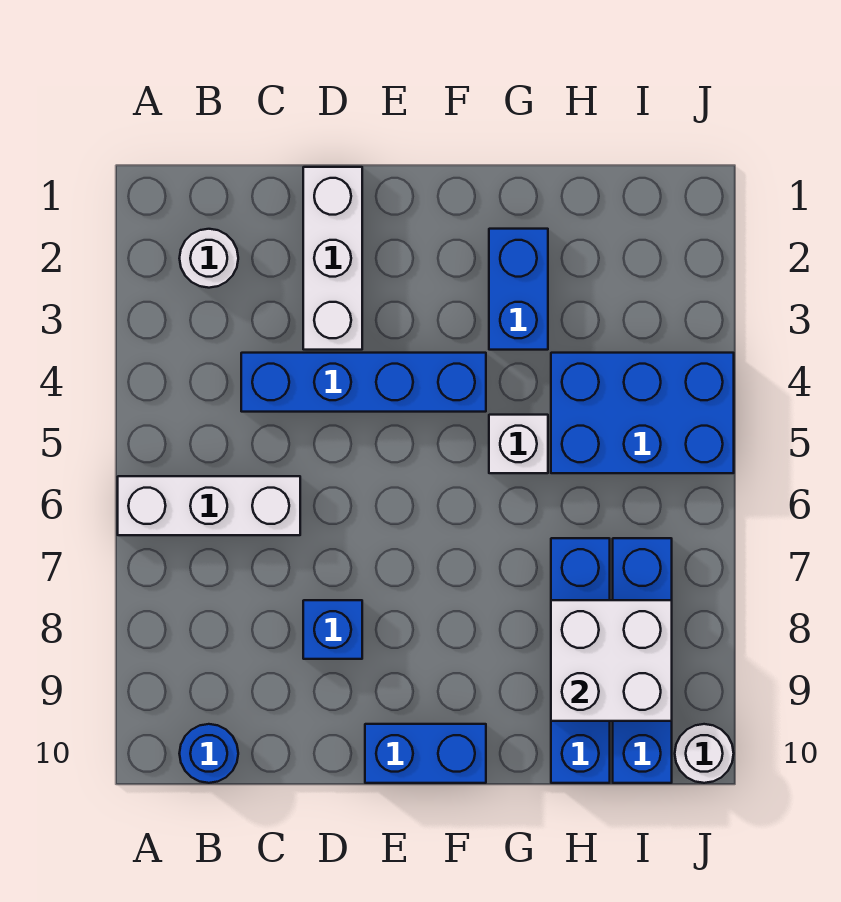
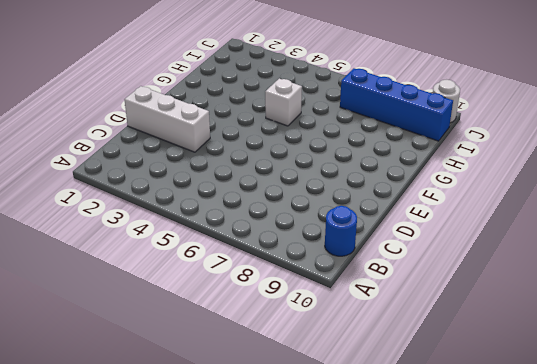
none -> white brick A6:C6 level 1
none -> white round brick B2 level 1
none -> blue brick C4:F4 level 1

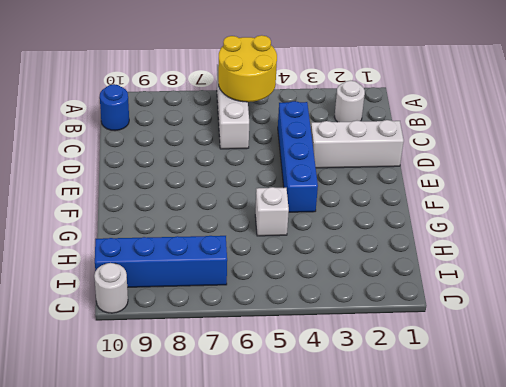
yellow round brick A5:B6 level 2 -> none
none -> blue brick D8 level 1
none -> blue brick E10:F10 level 1
none -> blue brick G2:G3 level 1

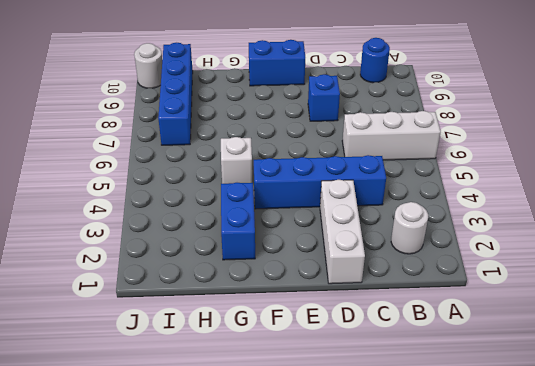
none -> blue brick H4:J5 level 1
none -> blue brick H7:H10 level 1
none -> white brick H8:I9 level 2

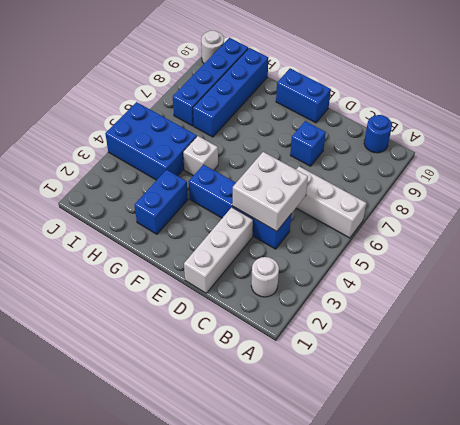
white brick C4:D5 level 2 -> white brick H8:I9 level 2

